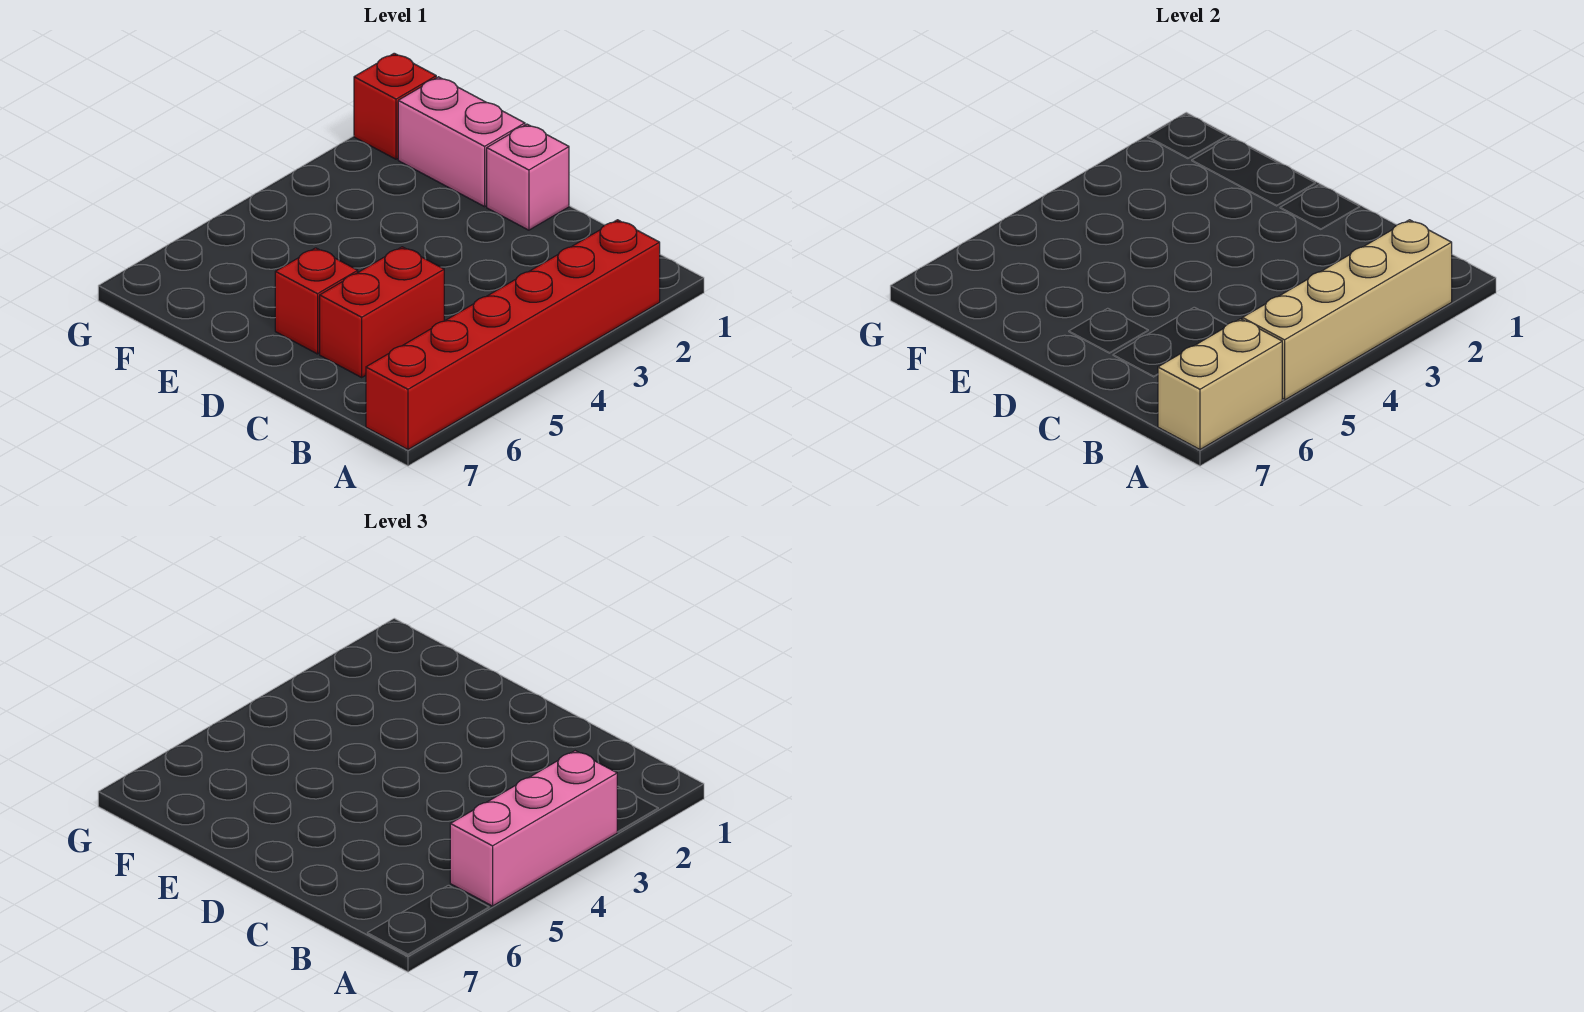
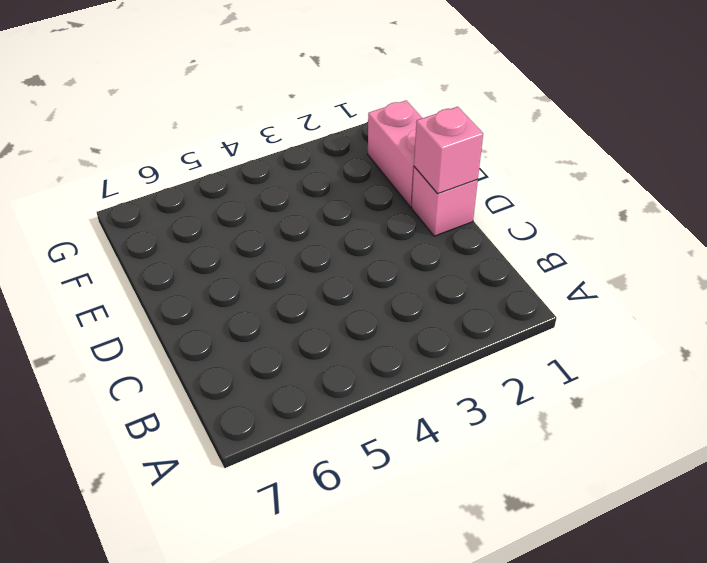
pink brick D1 level 2 -> none
none -> red brick A2:A7 level 1
none -> red brick C5:C6 level 1

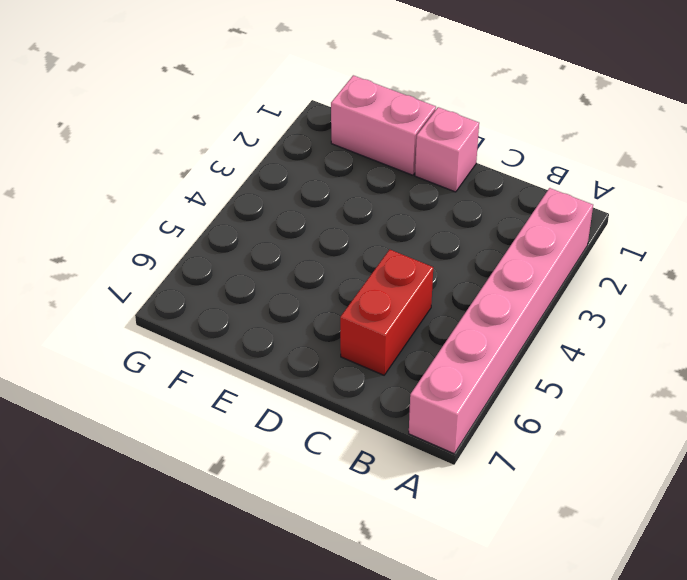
pink brick A2:A7 level 1 -> red brick A2:A7 level 1
none -> red brick D6 level 1
none -> red brick G1 level 1

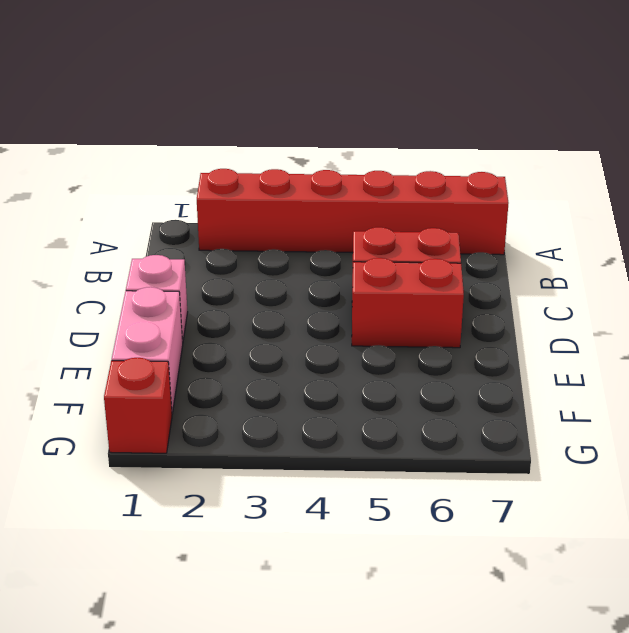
red brick D5:D6 level 1 -> red brick D6 level 1
none -> tan brick A2:A5 level 2
none -> tan brick A6:A7 level 2

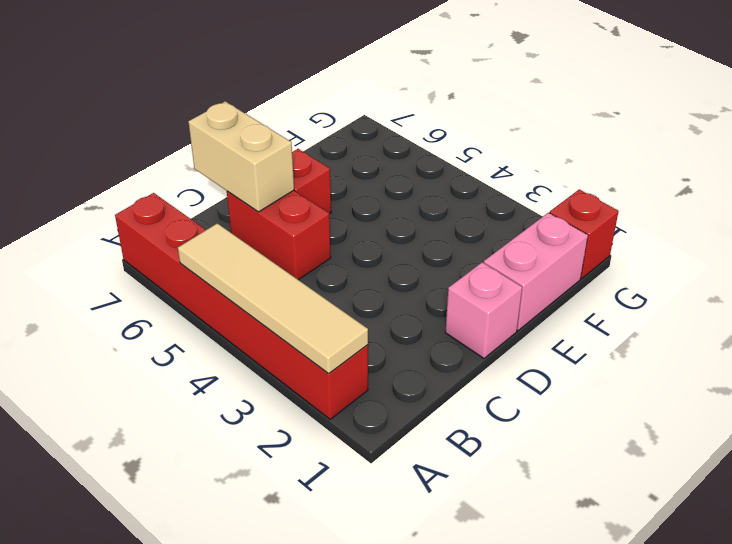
tan tile A2:A5 level 2 -> tan brick A2:A5 level 2
tan brick C6:C7 level 2 -> tan brick A6:A7 level 2
none -> pink brick A3:A5 level 3

